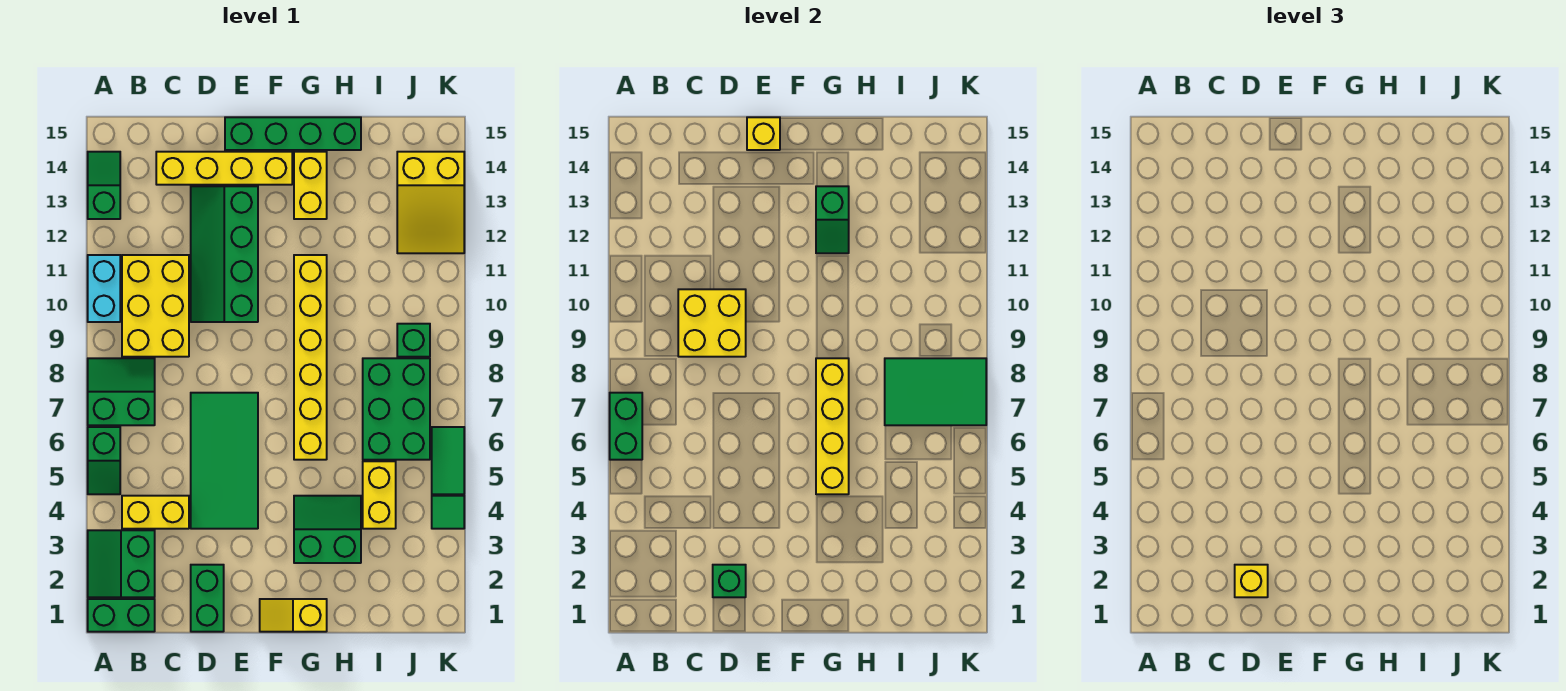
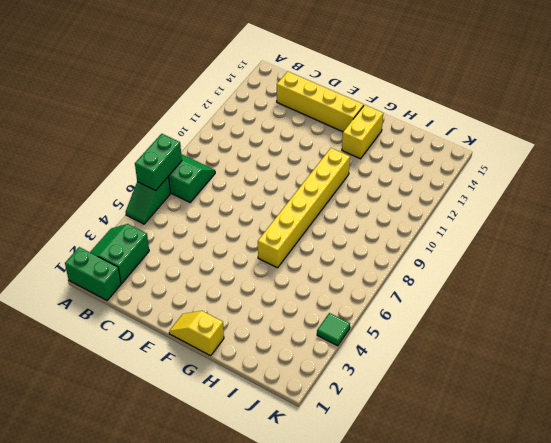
none -> cyan brick A10:A11 level 1
none -> green slope A13:A14 level 1 top 13
none -> yellow brick B4:C4 level 1
none -> yellow brick B9:C11 level 1

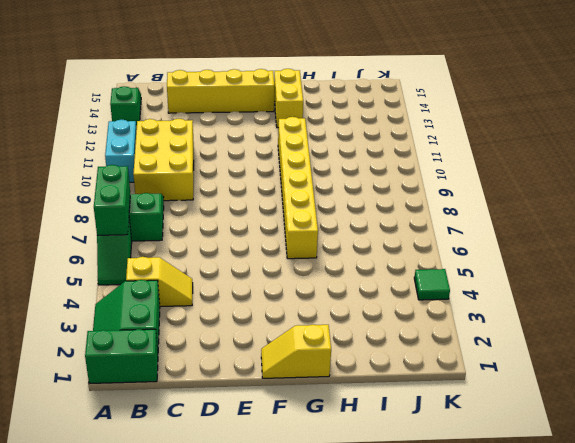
yellow slope B4:C4 level 1 top B -> yellow brick B4:C4 level 1
none -> green brick D1:D2 level 1
none -> green tile D4:E7 level 1
none -> green slope D10:E13 level 1 top E
none -> green brick E15:H15 level 1

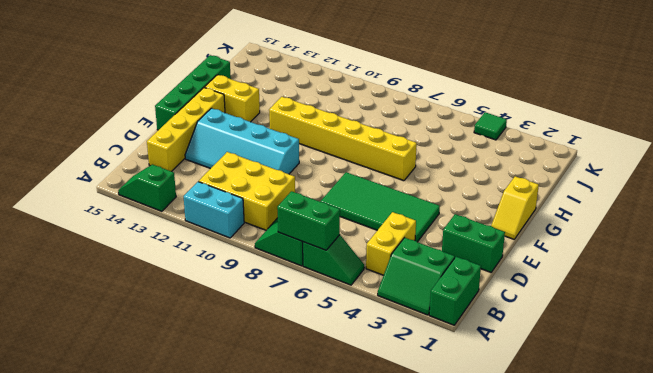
cyan slope D10:E13 level 1 top E -> green slope D10:E13 level 1 top E
none -> green slope G3:H4 level 1 top 3
none -> yellow brick I4:I5 level 1
none -> green brick I6:J8 level 1
none -> green brick J9 level 1

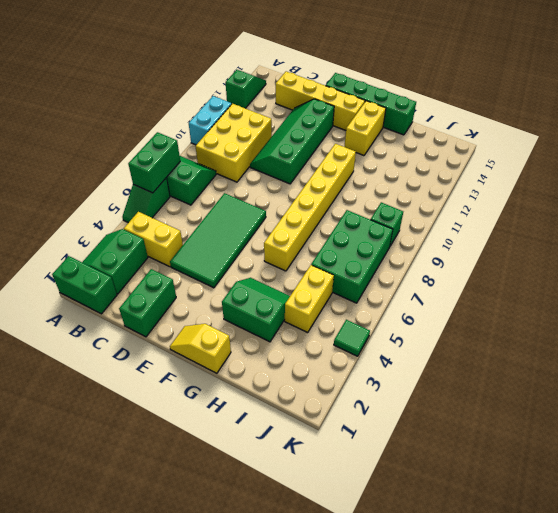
none -> yellow slope J12:K14 level 1 top 14
none -> green tile K5:K6 level 1
none -> yellow brick C9:D10 level 2
none -> green brick D2 level 2

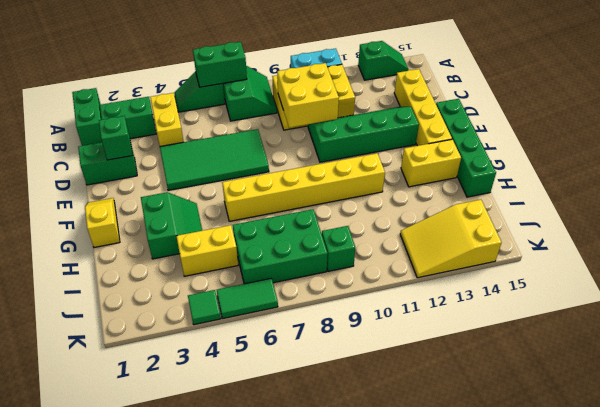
none -> yellow brick E15 level 2
none -> yellow brick G5:G8 level 2
none -> green slope G12:G13 level 2 top 13
none -> green tile I7:K8 level 2

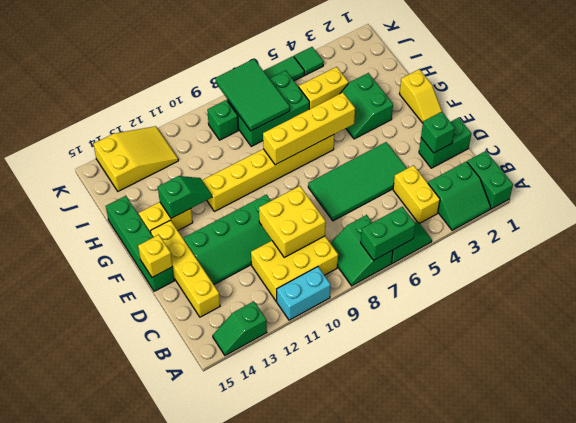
none -> yellow brick D2 level 3

